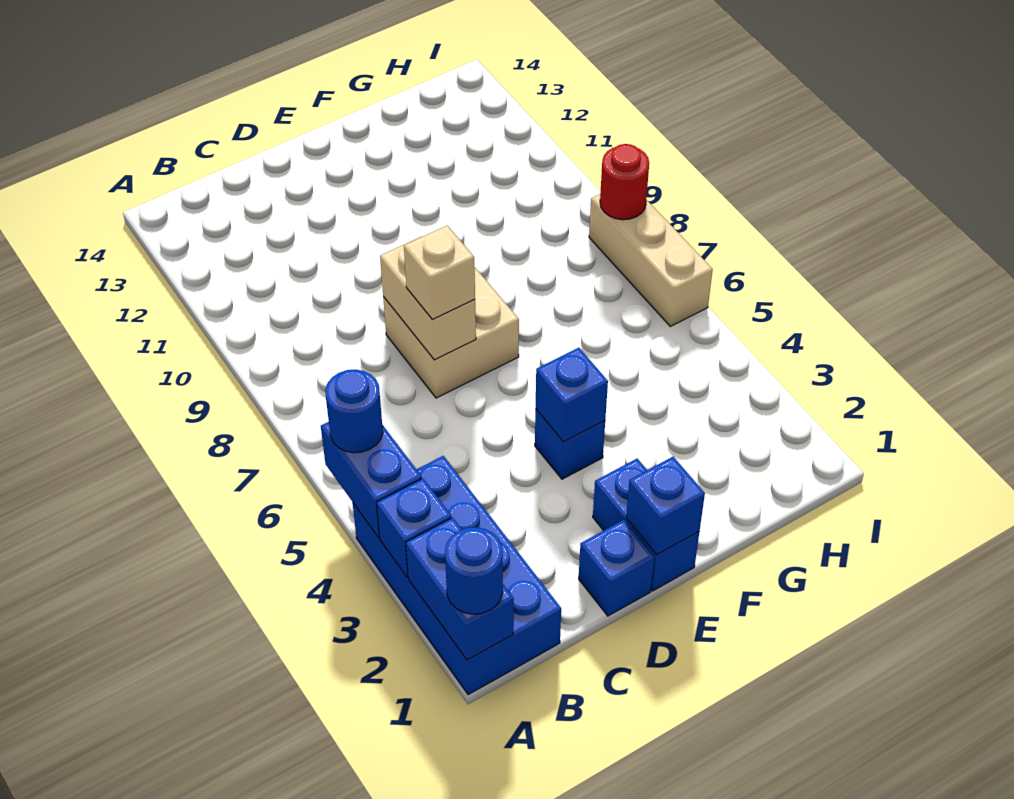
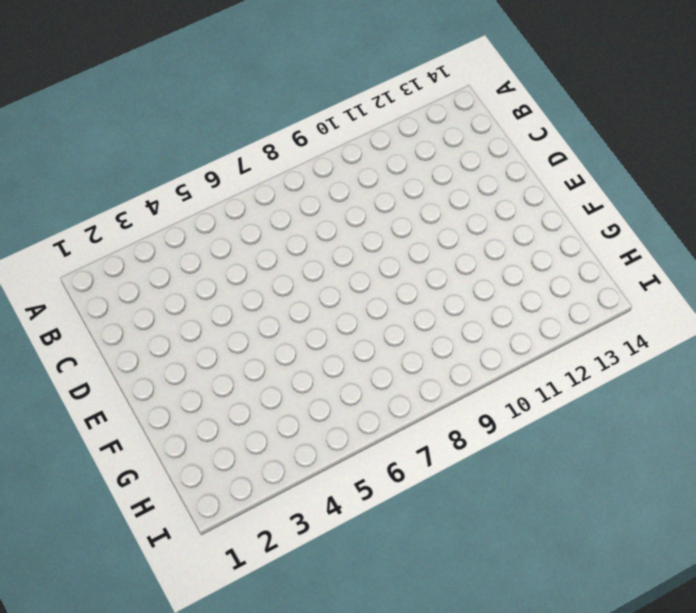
none -> blue brick A1:B4 level 1
none -> blue brick D1 level 1
none -> tan brick D7:E8 level 1

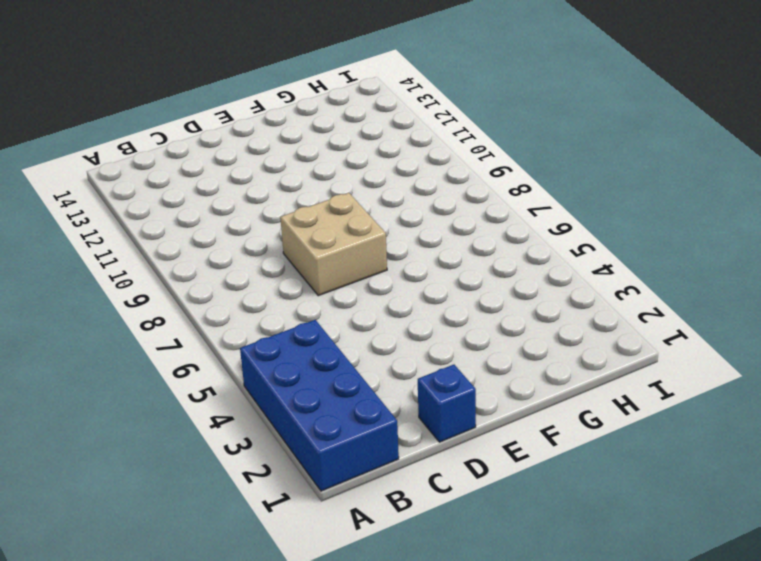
none -> blue brick E1:E2 level 1
none -> blue brick E4 level 1
none -> tan brick I6:I8 level 1

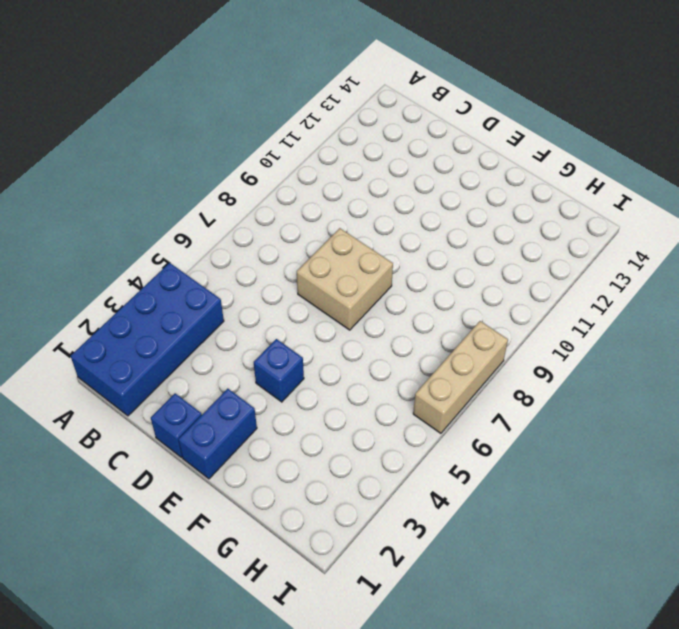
none -> blue brick A1:A2 level 2
none -> blue brick A3 level 2
none -> blue brick A4:A5 level 2

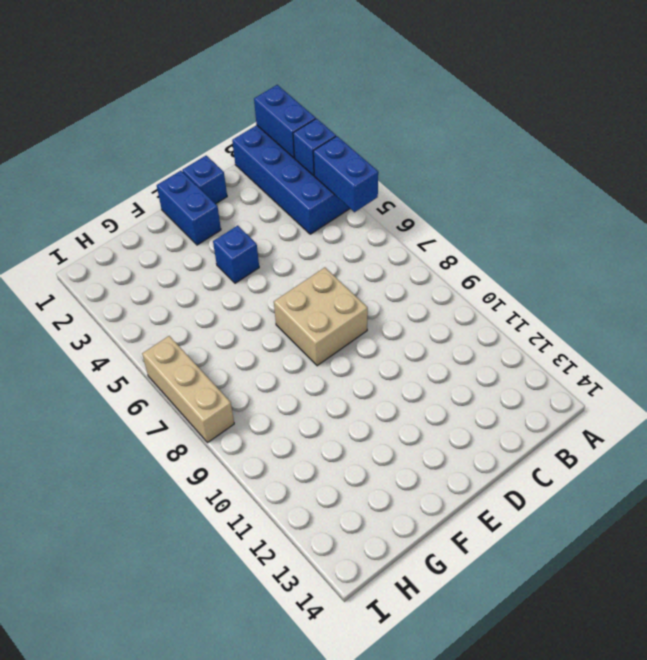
none -> tan brick D7:D8 level 2
none -> blue brick E1 level 2
none -> blue brick E4 level 2

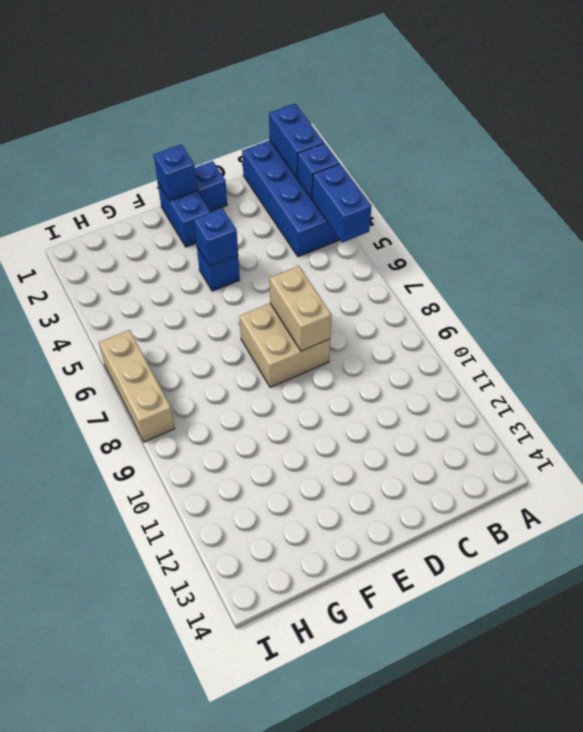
none -> red round brick I8 level 2
none -> blue round brick A1 level 3
none -> blue round brick A5 level 3

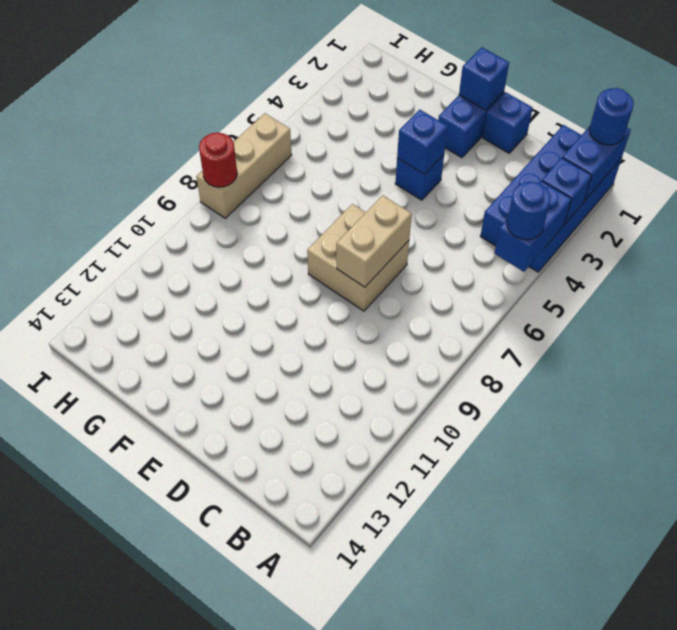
none -> tan brick D7 level 3

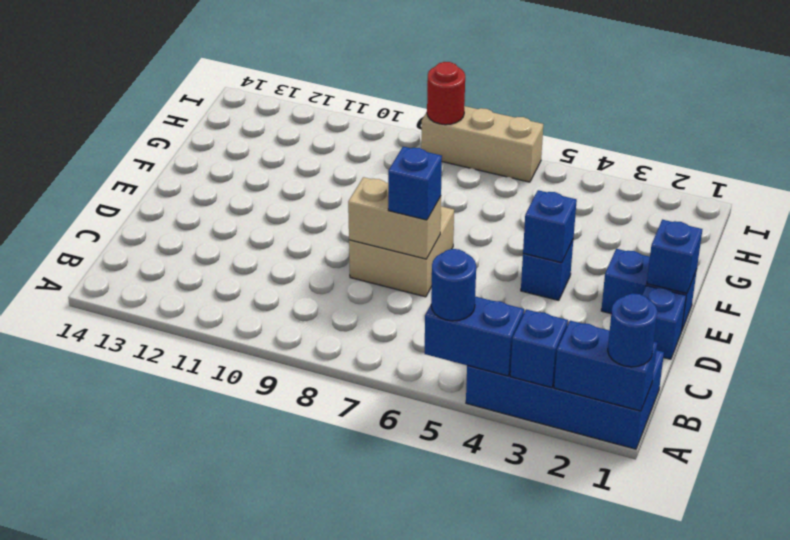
blue brick D7 level 3 -> tan brick D7 level 3

